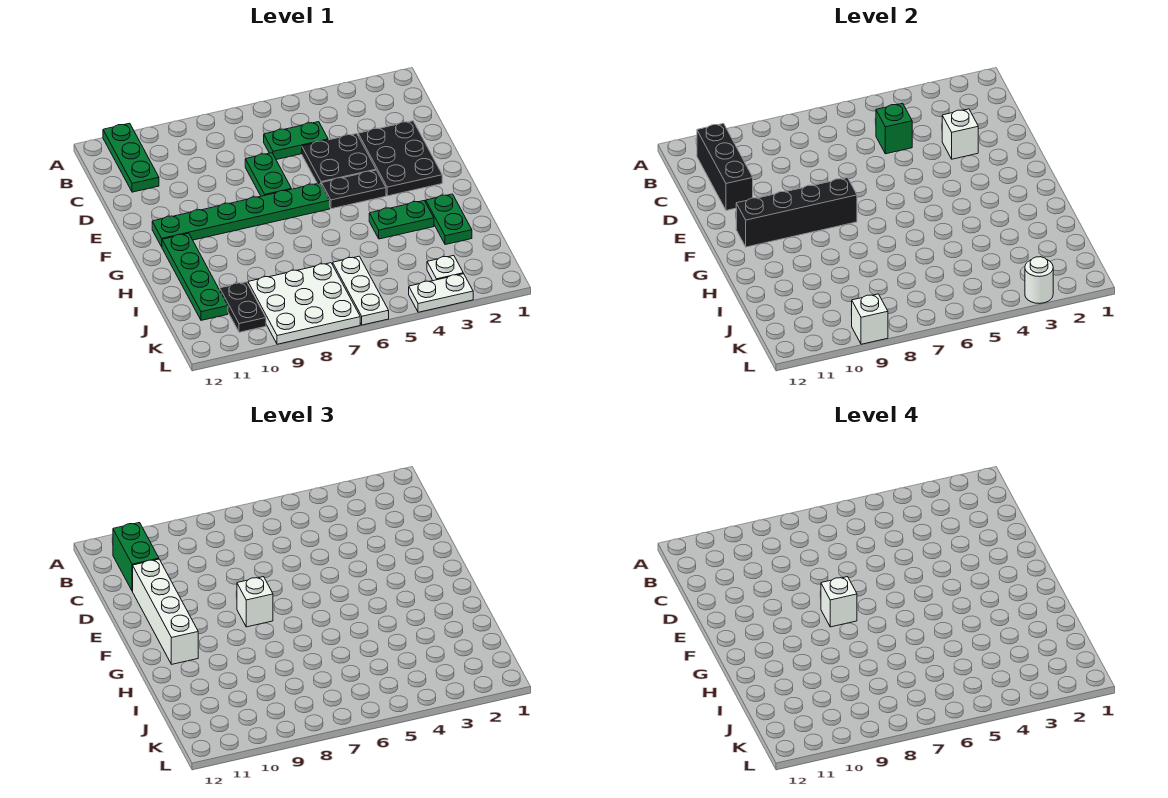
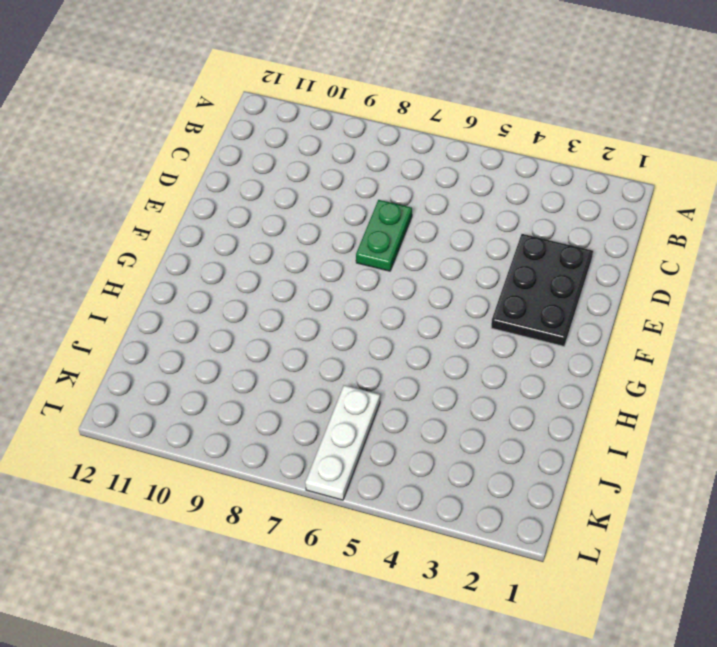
none -> green plate A11:C11 level 1
none -> green plate C5:C6 level 1
none -> black plate D4:E5 level 1

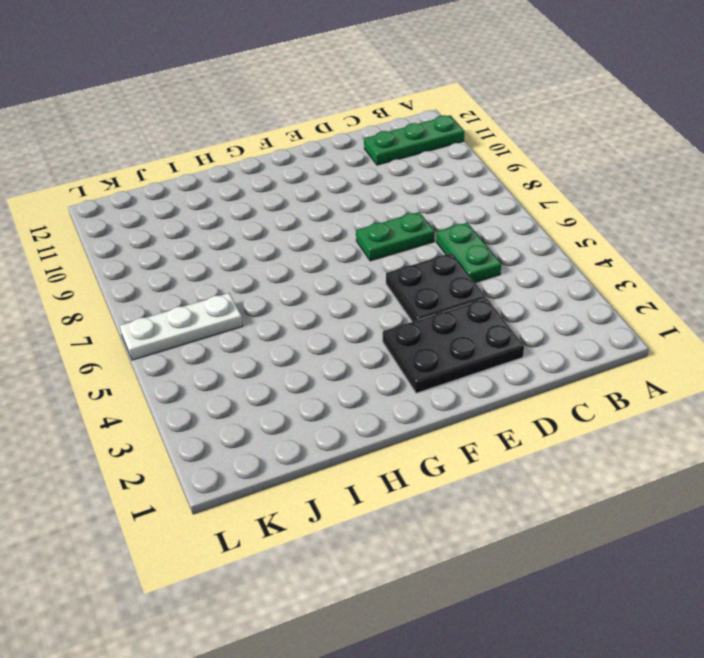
none -> black plate F4:F5 level 1
none -> green plate F6:F11 level 1
none -> green plate G11:J11 level 1

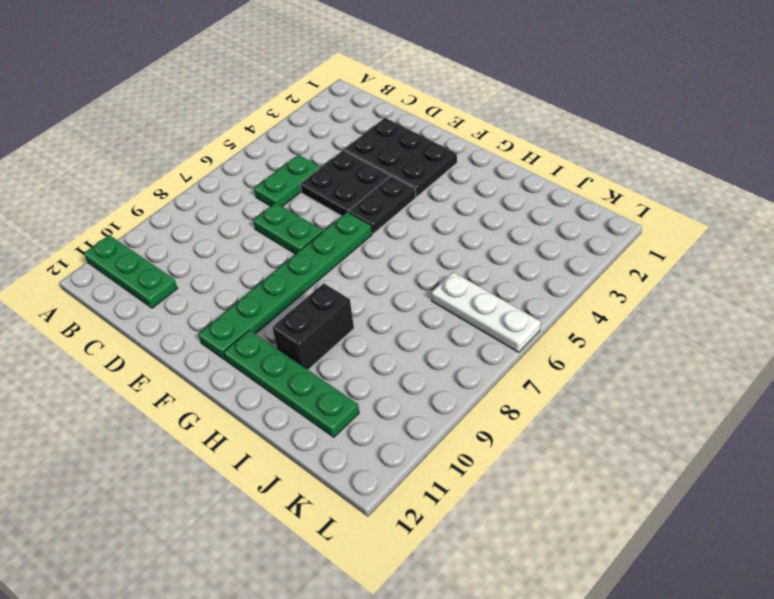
black brick H9:H10 level 1 -> none
none -> green plate H2:I2 level 1
none -> green plate H3:H4 level 1
none -> white plate J7:L9 level 1

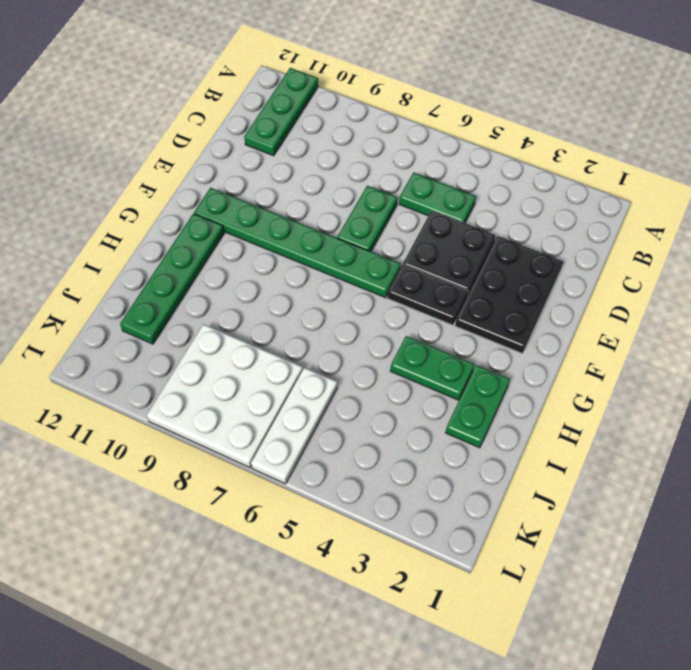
none -> black plate J10:K10 level 1
none -> white plate K3 level 1
none -> white plate L3:L4 level 1

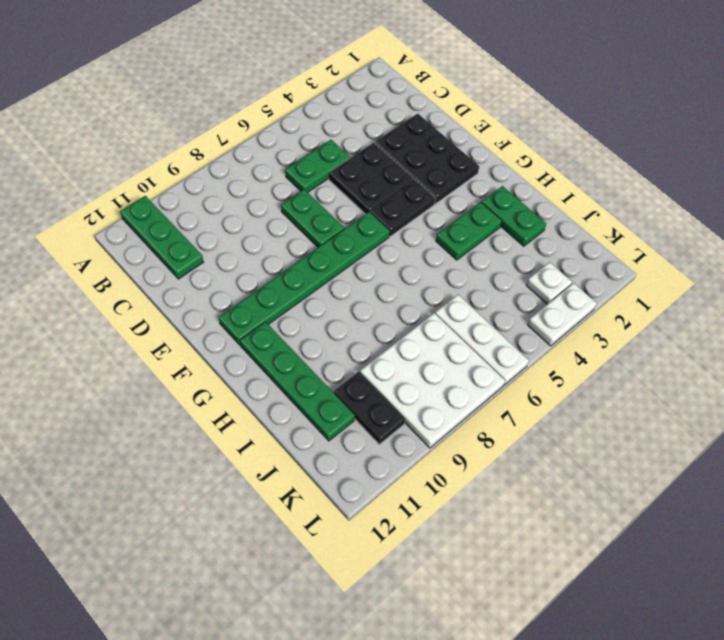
none -> black brick B11:D11 level 2
none -> green brick C5 level 2
none -> white brick D3 level 2

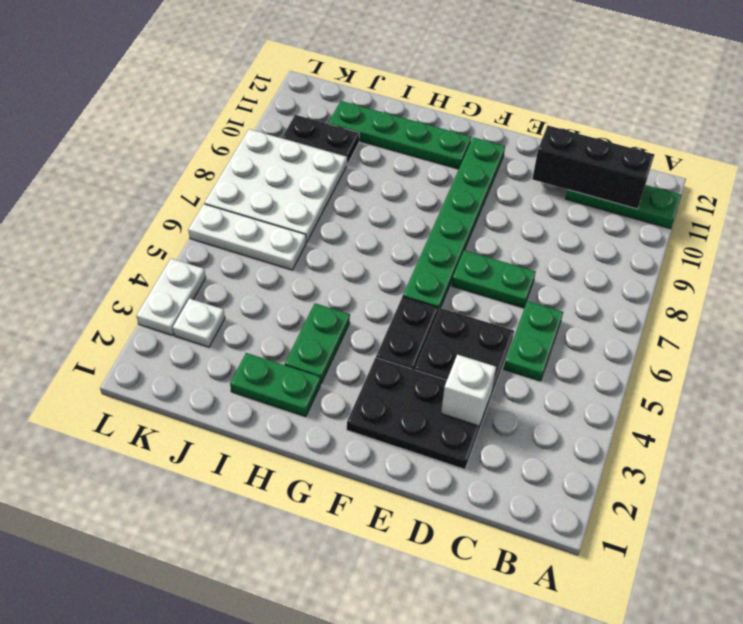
none -> green brick C5 level 2
none -> black brick F8:F11 level 2
none -> white round brick L3 level 2

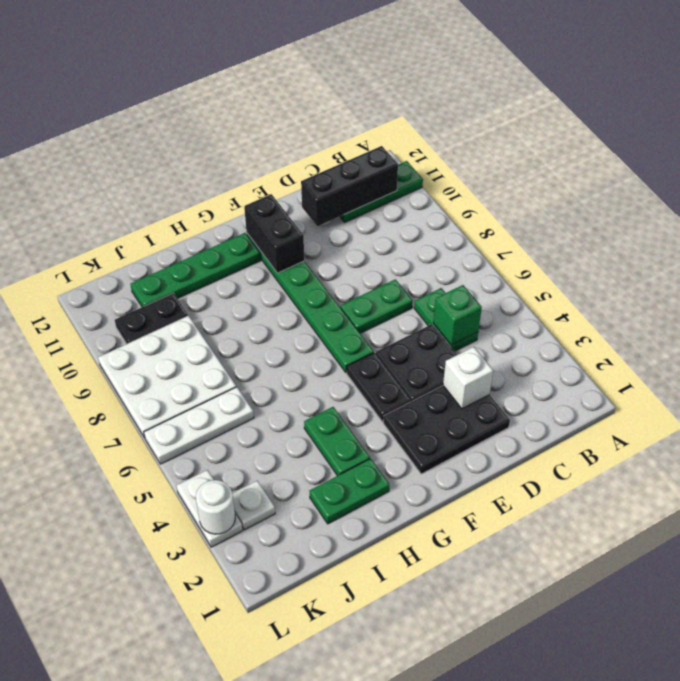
black brick F10:F11 level 2 -> black brick F8:F11 level 2
none -> white brick L9 level 2
none -> green brick B11:C11 level 3
none -> white brick D11:G11 level 3

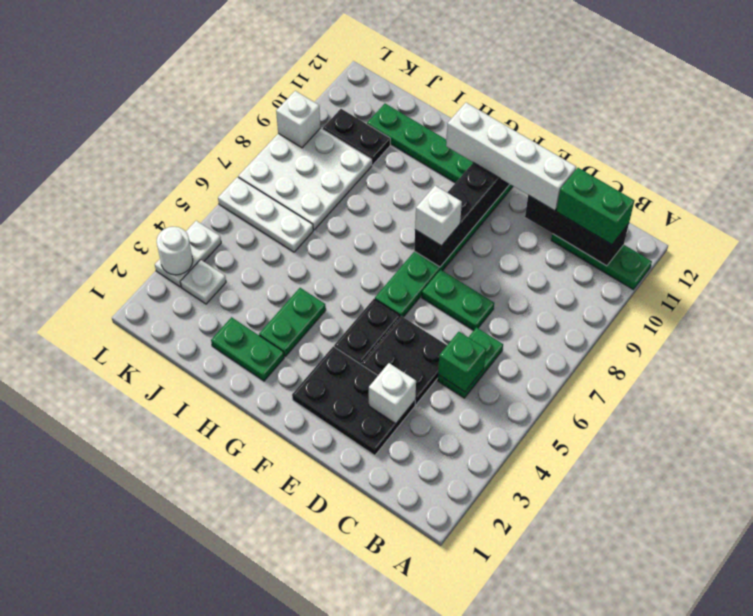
none -> white brick F8 level 4

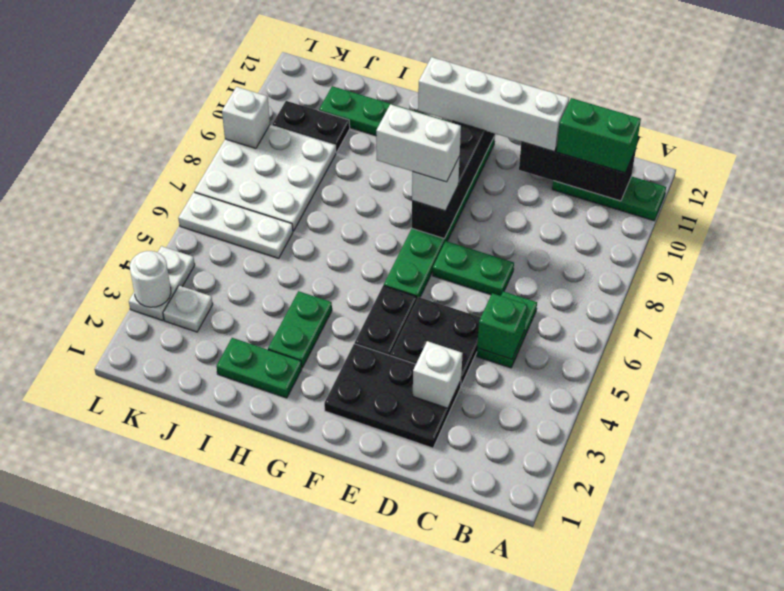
white brick F8:G8 level 4 -> white brick F8 level 4

